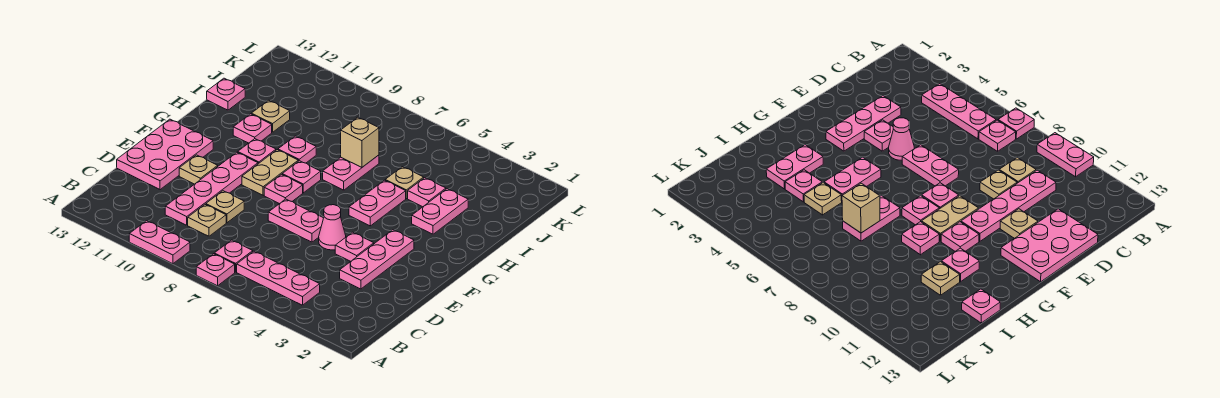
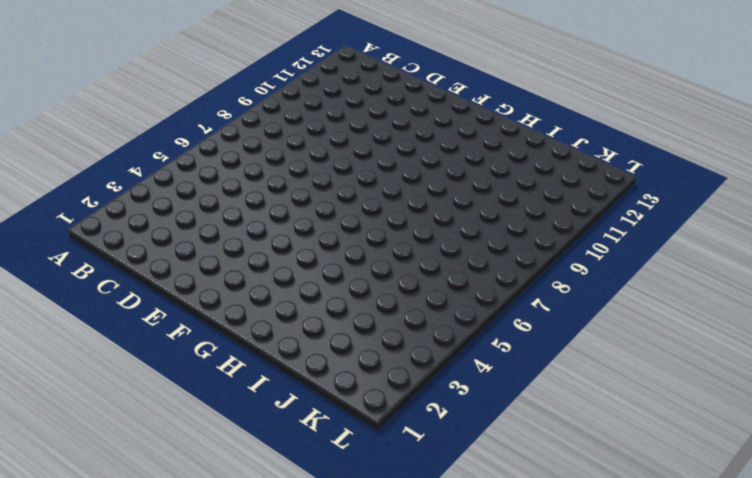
none -> pink plate A7 level 1
none -> pink plate A9:A10 level 1
none -> pink plate B4:B6 level 1

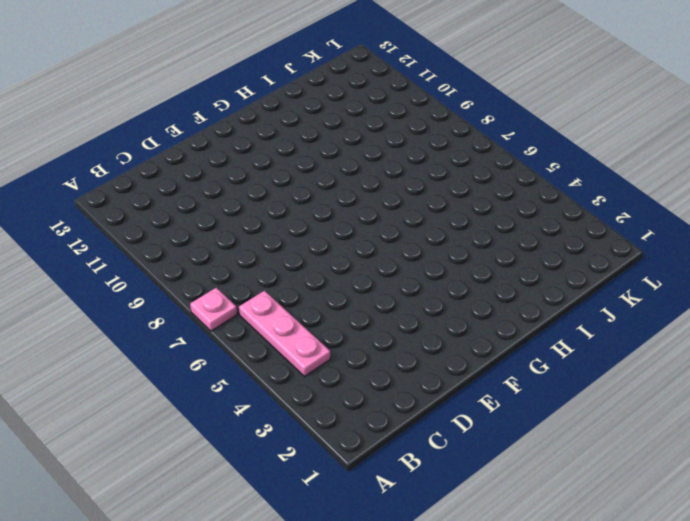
none -> pink plate A9:A10 level 1
none -> pink plate B7 level 1
none -> tan plate C9 level 1

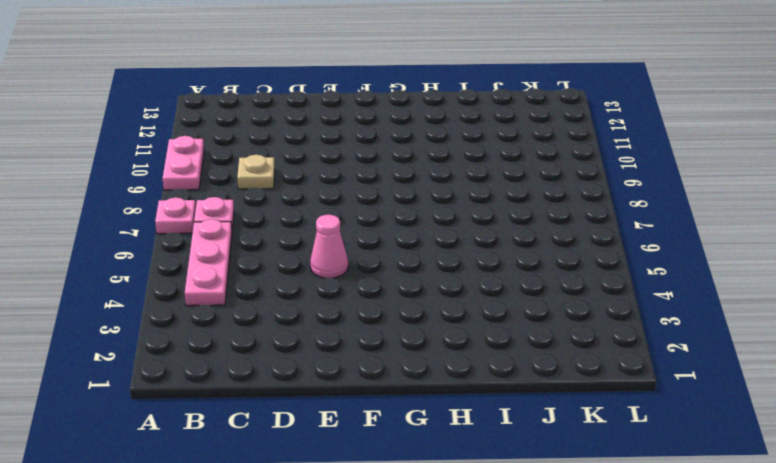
none -> pink plate C10:F10 level 1
none -> pink plate D3:F3 level 1
none -> tan plate D9 level 1

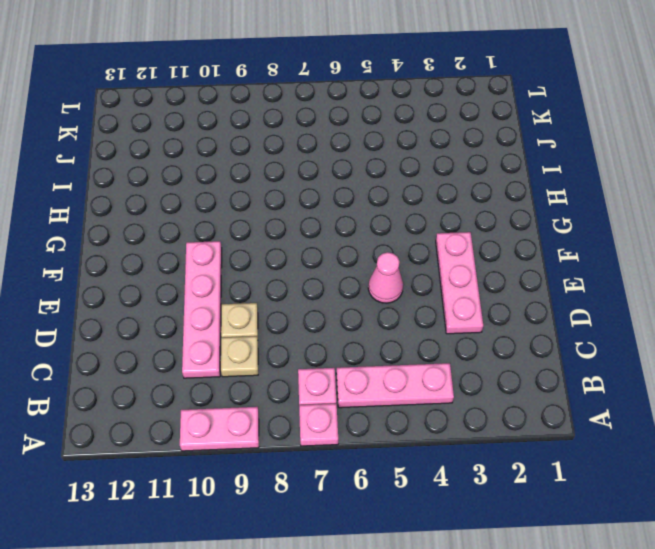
none -> pink plate D12:F13 level 1
none -> pink plate E4 level 1
none -> pink plate E6:E7 level 1

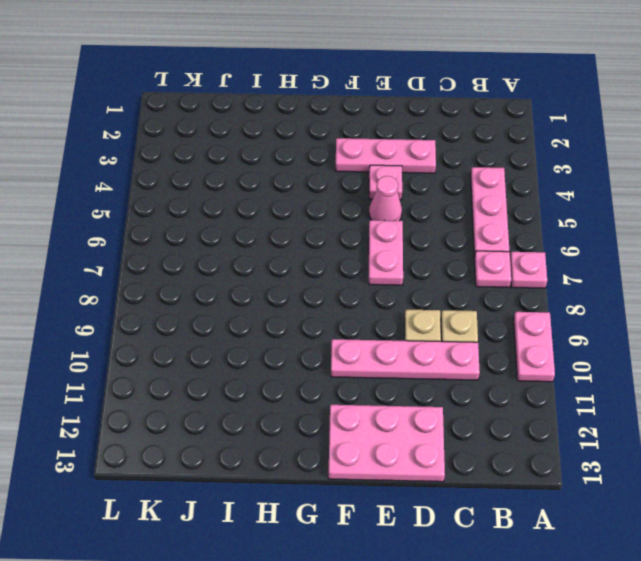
none -> tan plate E11 level 1
none -> pink plate F8 level 1
none -> tan plate F9:G9 level 1

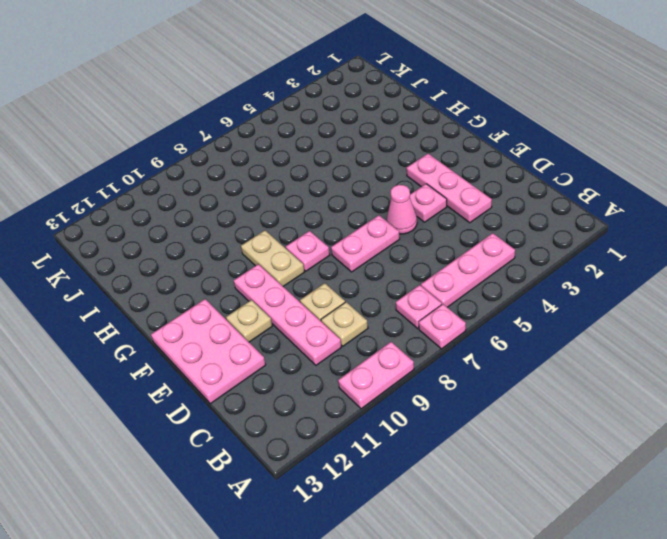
none -> pink plate G5:H5 level 1
none -> pink plate G8 level 1
none -> pink plate G10 level 1

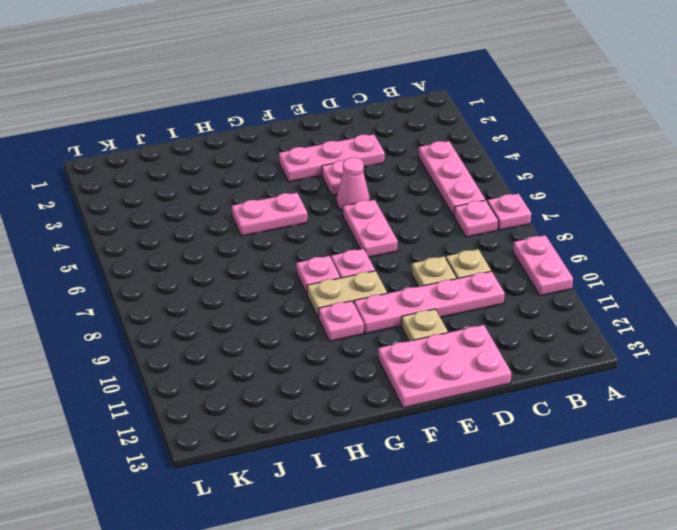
none -> pink plate H3:I3 level 1
none -> pink plate H7:I7 level 1
none -> pink plate H9 level 1

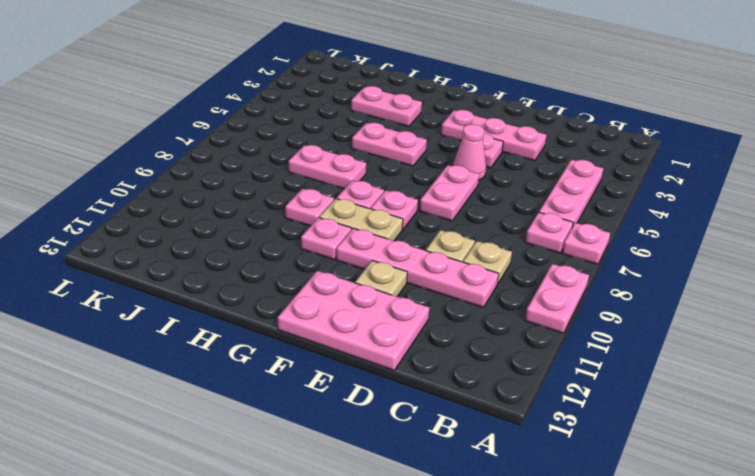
none -> pink plate H11 level 1
none -> pink plate I4 level 1
none -> tan plate I5 level 1

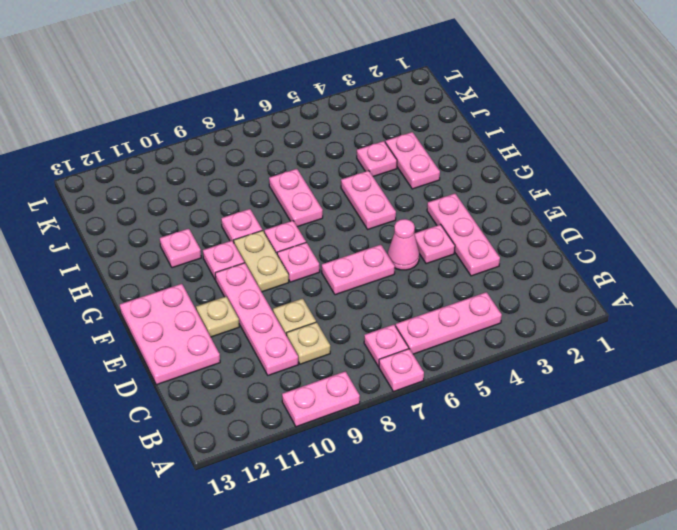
none -> tan plate I5 level 1
none -> tan plate I11 level 1
none -> pink plate I13 level 1

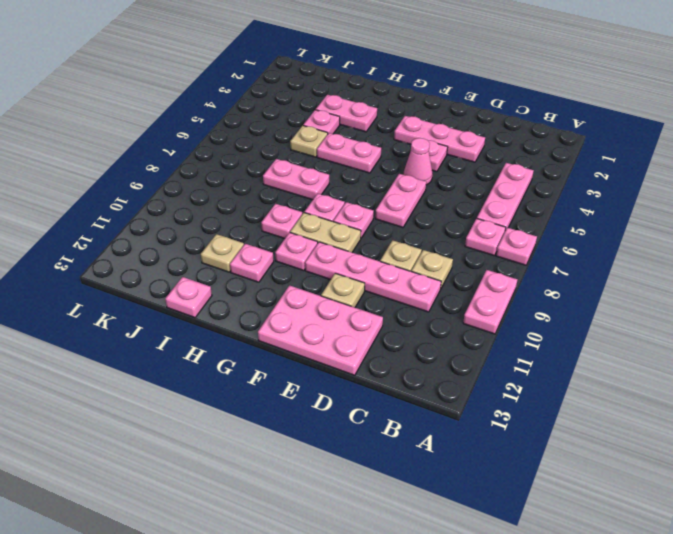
none -> tan brick I7 level 2

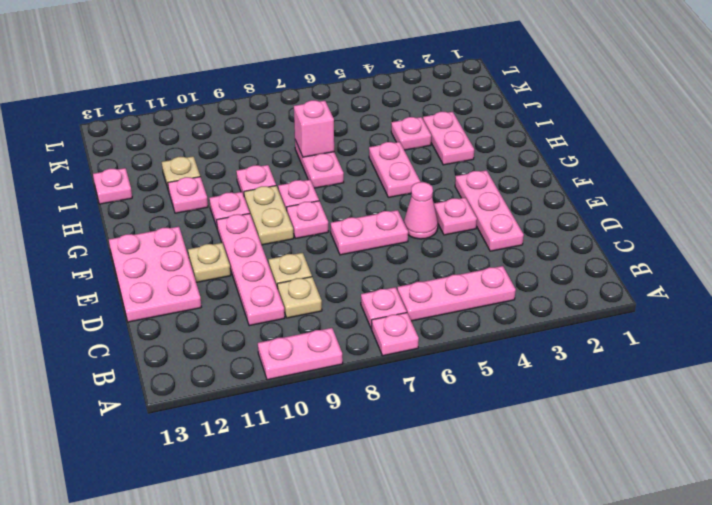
pink brick I7 level 2 -> tan brick I7 level 2
none -> tan plate I5 level 1

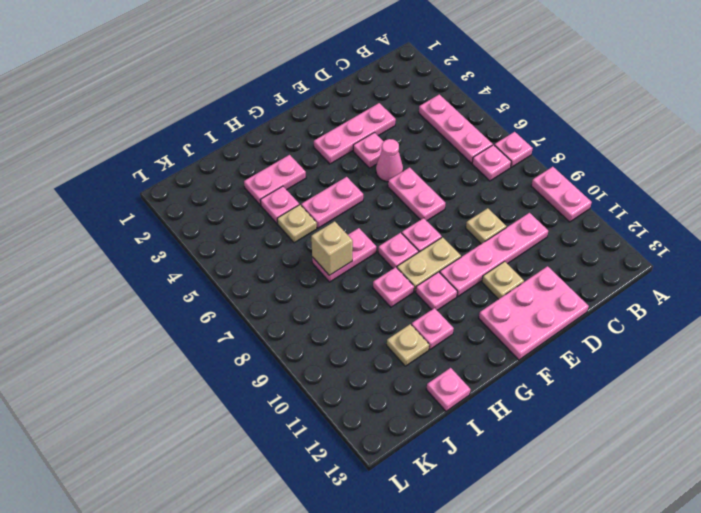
none -> tan plate C9 level 1

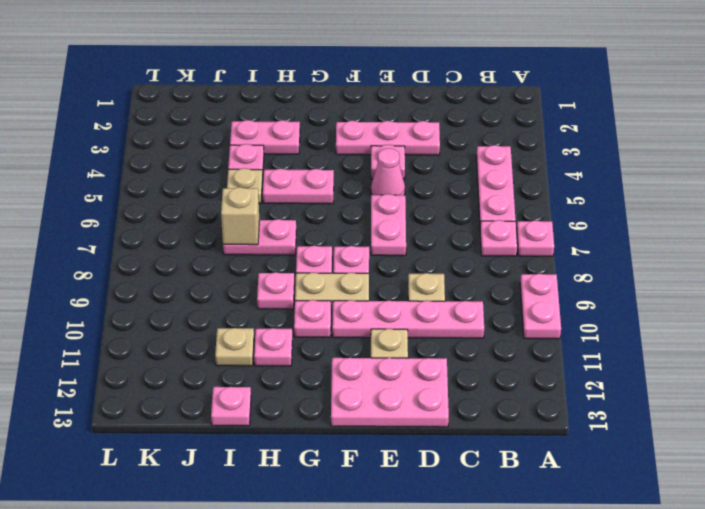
none -> tan plate C9 level 1

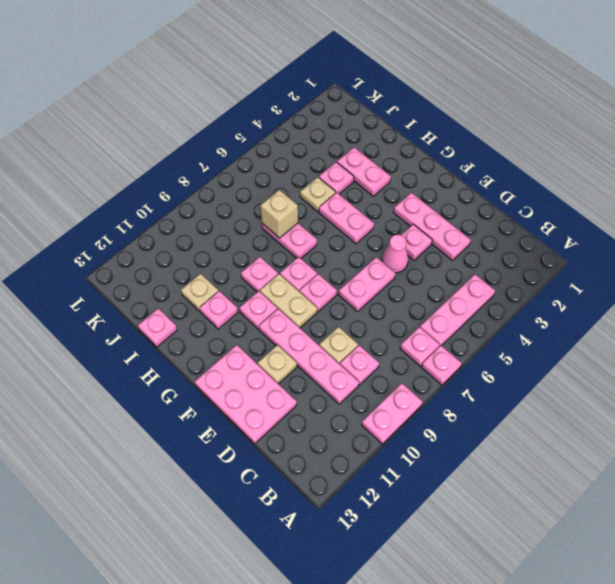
pink plate C9 level 1 -> tan plate C9 level 1

